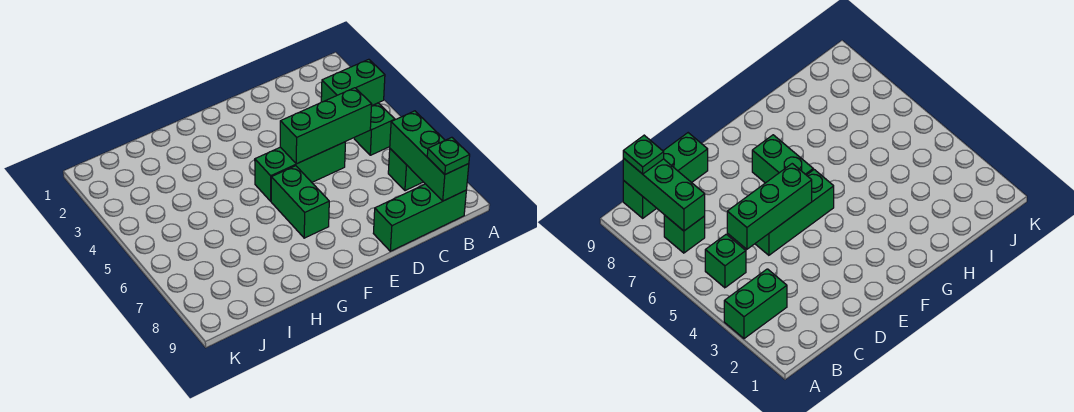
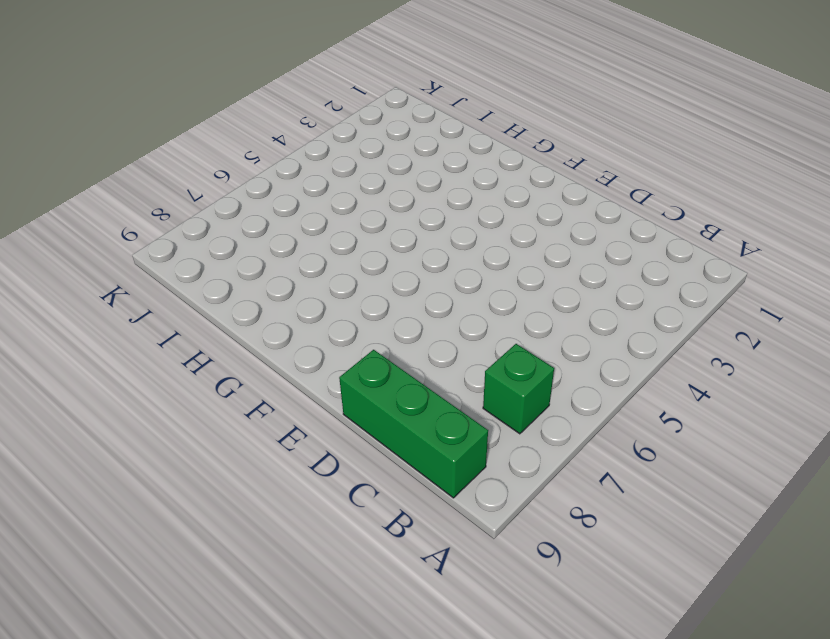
none -> green brick A3:B3 level 1
none -> green brick B5 level 1

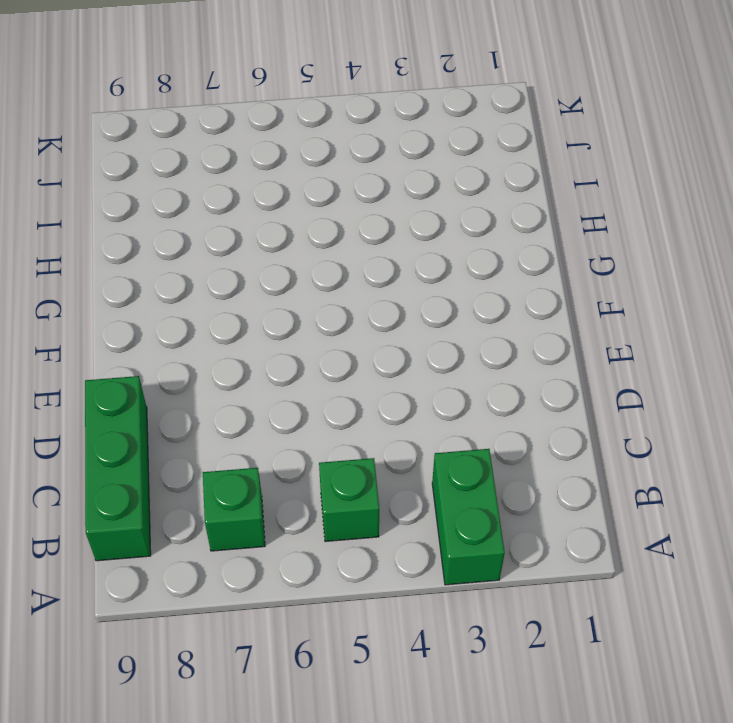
none -> green brick D5:F5 level 1
none -> green brick F6:F7 level 1

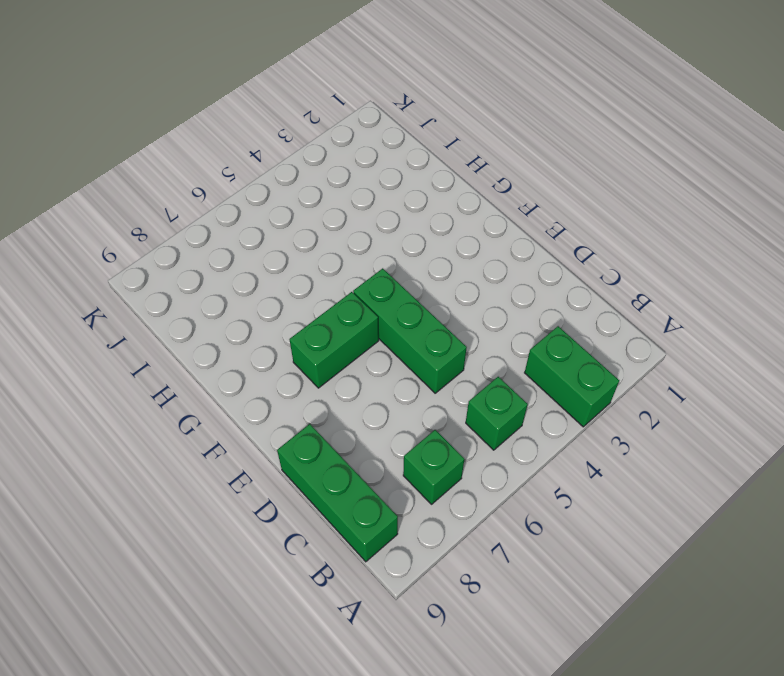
none -> green brick B7:B9 level 2
none -> green brick C5:E5 level 2

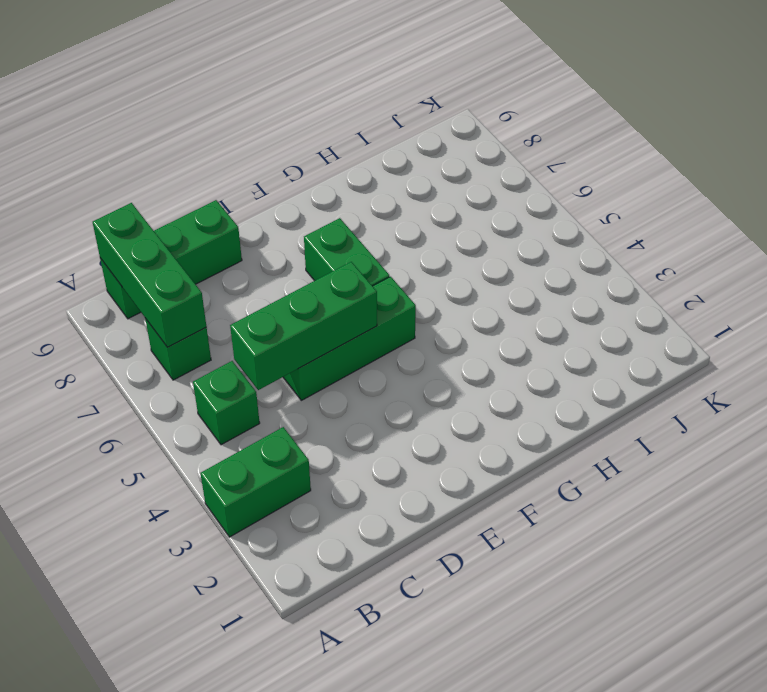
none -> green plate B9 level 3

